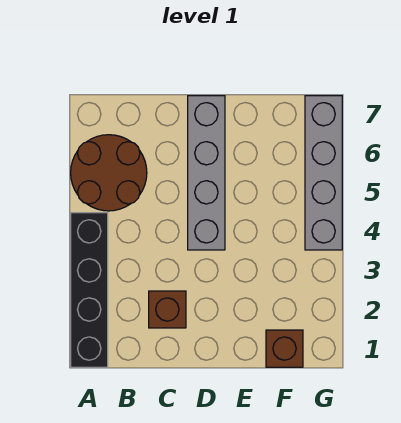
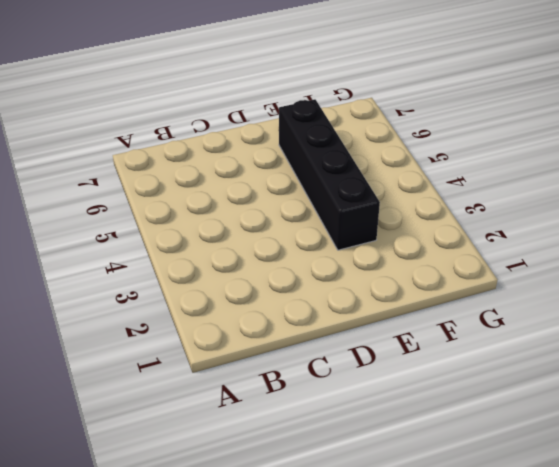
black brick E3:E6 level 1 -> black brick A1:A4 level 1
none -> brown round brick A5:B6 level 1
none -> brown brick C2 level 1

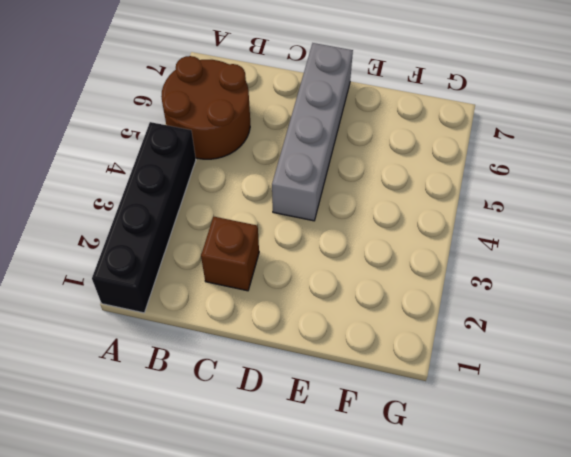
none -> brown brick F1 level 1
none -> grey brick G4:G7 level 1

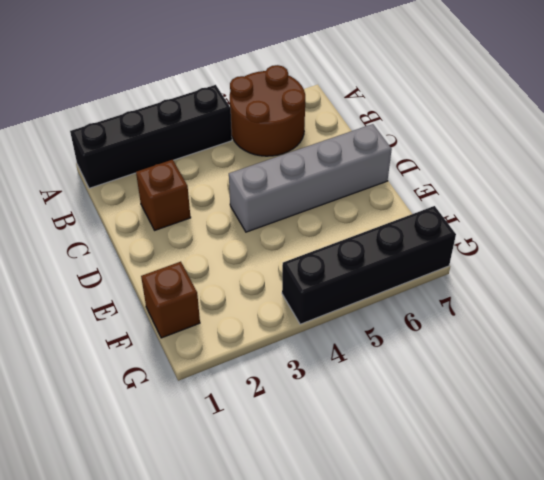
black brick G4:G7 level 1 -> grey brick G4:G7 level 1

